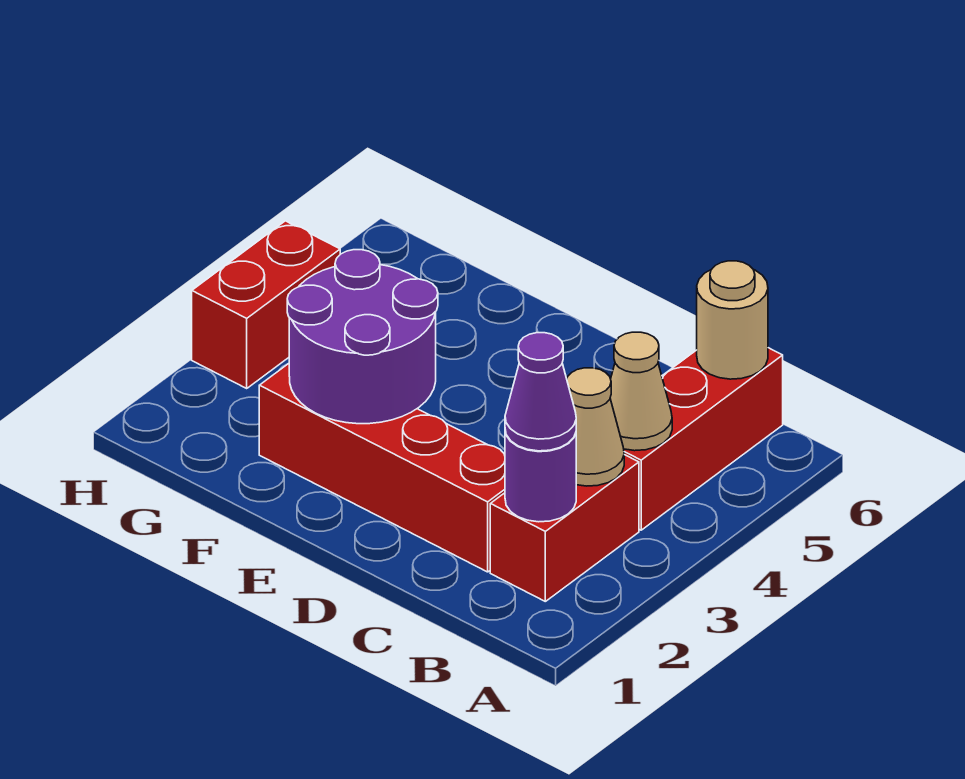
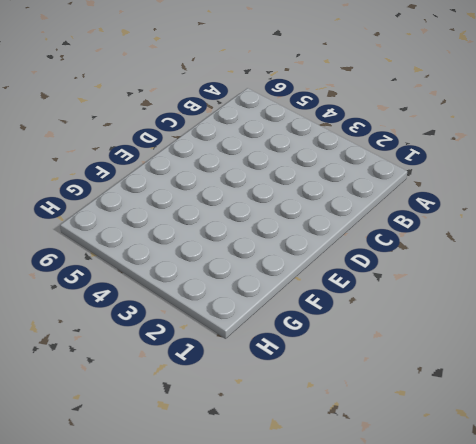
none -> red brick B2:B3 level 1
none -> red brick B4:B6 level 1

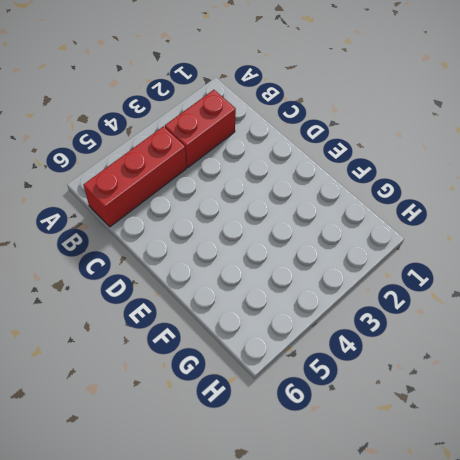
none -> red brick C2:F2 level 1
none -> red brick H3:H4 level 1

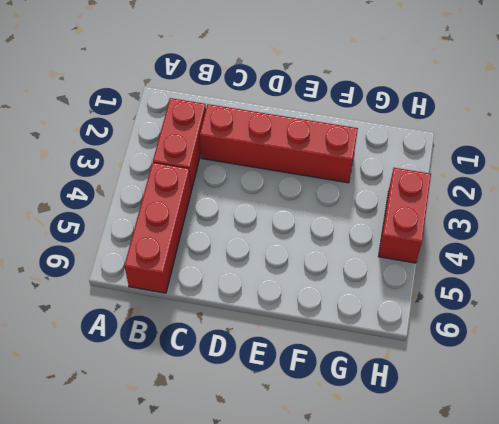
none -> purple round brick B2 level 2
none -> tan cone B3 level 2

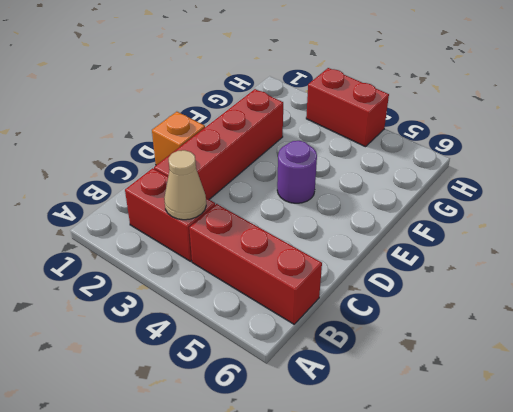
orange brick D1 level 1 -> none
purple round brick E4 level 1 -> purple round brick B2 level 2
none -> tan cone B4 level 2
none -> tan round brick B6 level 2

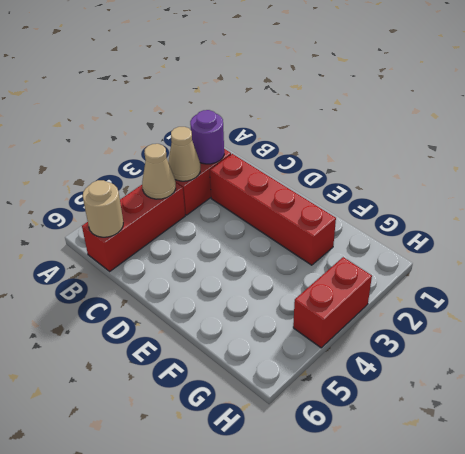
none -> purple round brick E2:F3 level 2
none -> purple cone B2 level 3

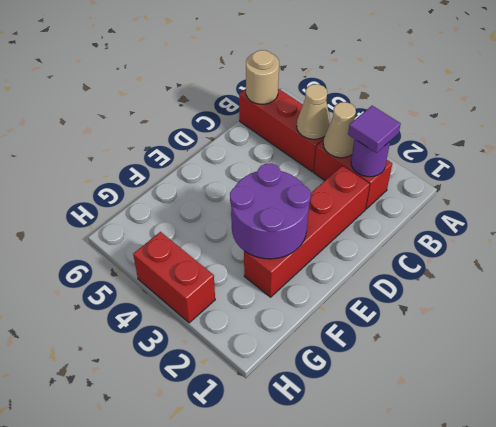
purple tile B2 level 3 -> purple cone B2 level 3

